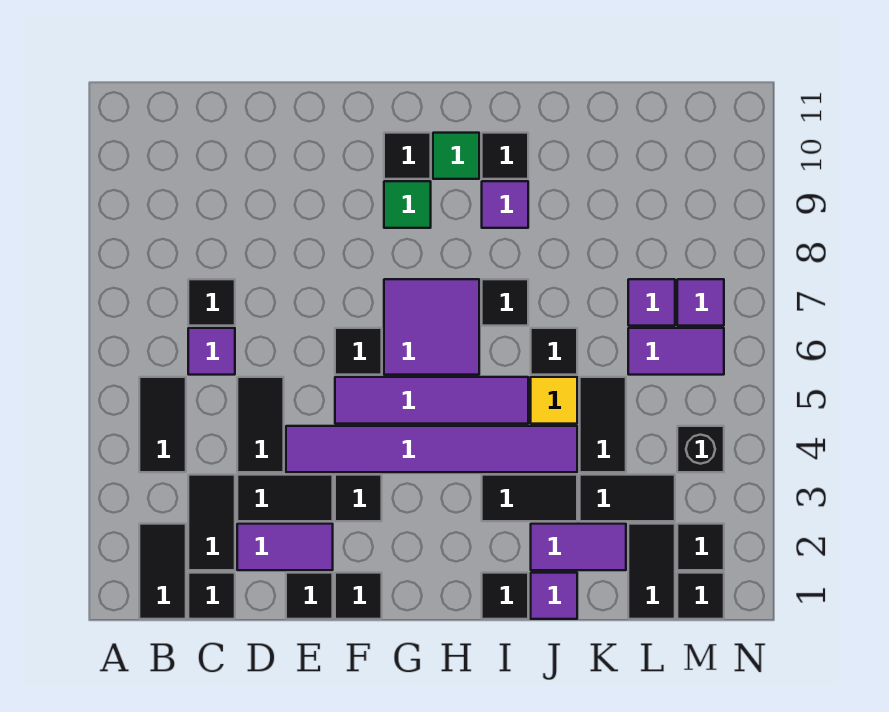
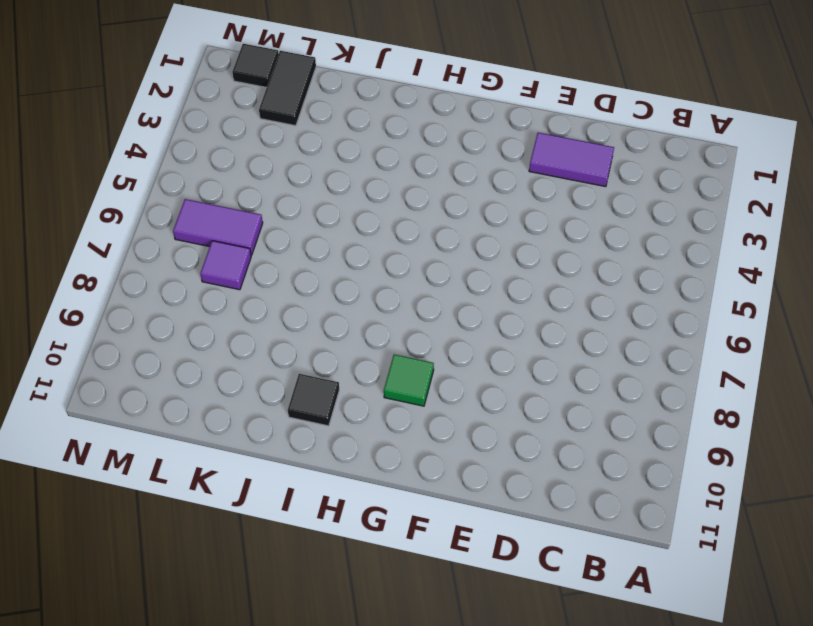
none -> black tile B1:B2 level 1
none -> black tile B4:B5 level 1
none -> black tile C1 level 1
none -> black tile C2:C3 level 1

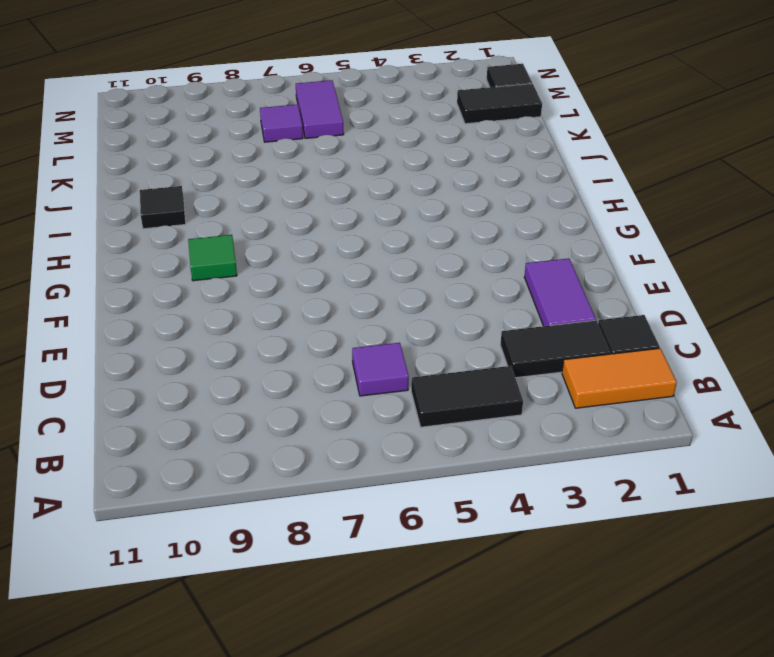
orange tile B1:B2 level 1 -> black tile B1:B2 level 1
none -> black tile C7 level 1
none -> black tile D3:E3 level 1
none -> black tile D4:D5 level 1
none -> black tile E1 level 1

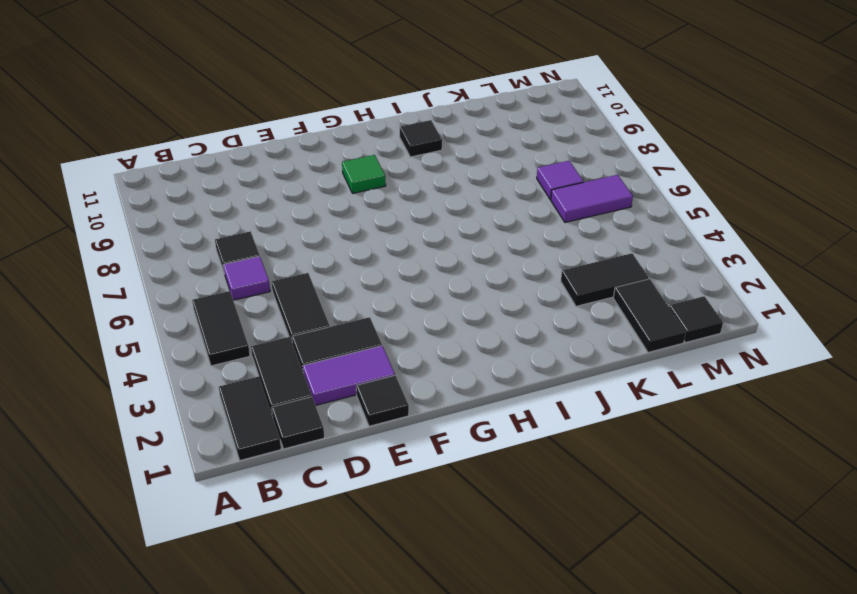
none -> purple tile E4:J4 level 1
none -> black tile F1 level 1
none -> black tile F3 level 1
none -> purple tile F5:I5 level 1

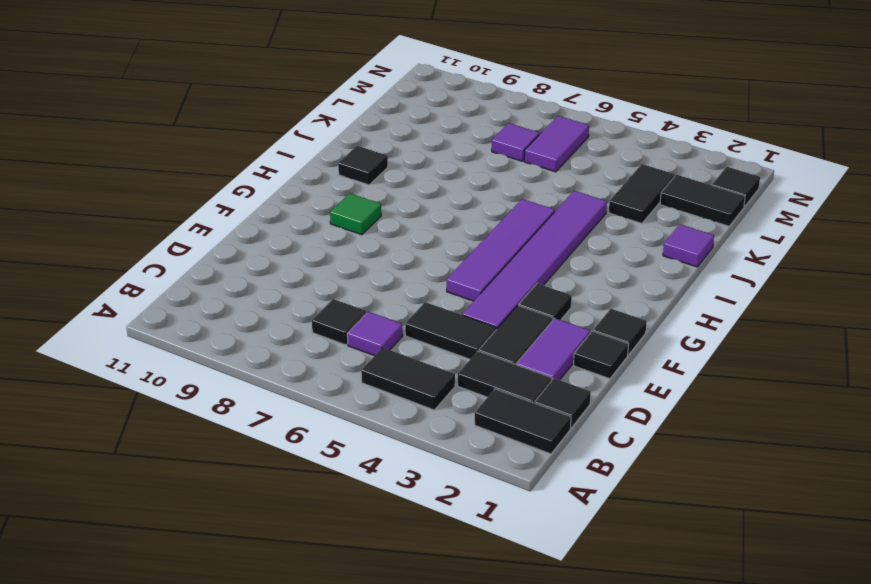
none -> black tile F6 level 1
none -> purple tile G6:H7 level 1
none -> black tile G10 level 1
none -> green tile H10 level 1

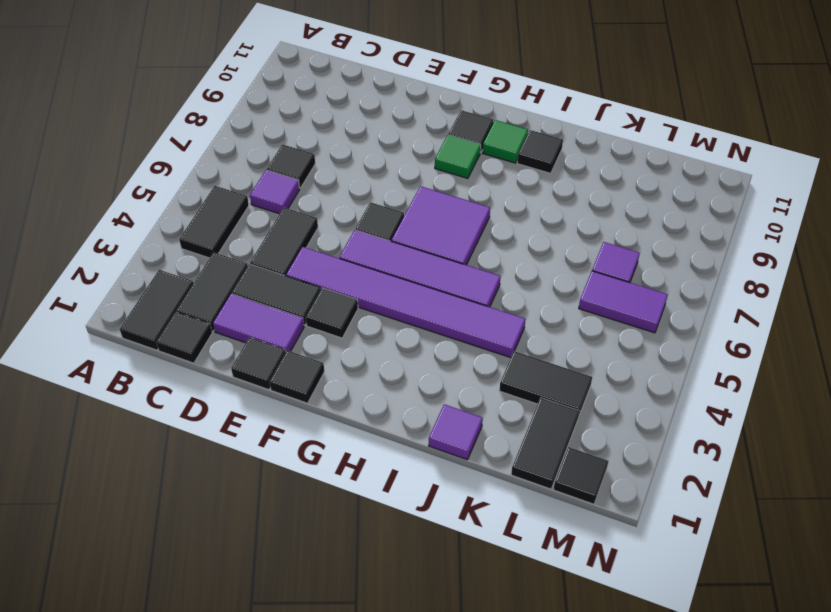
none -> black tile I1 level 1
none -> black tile I3:J3 level 1
none -> black tile I7 level 1
none -> purple tile I9 level 1

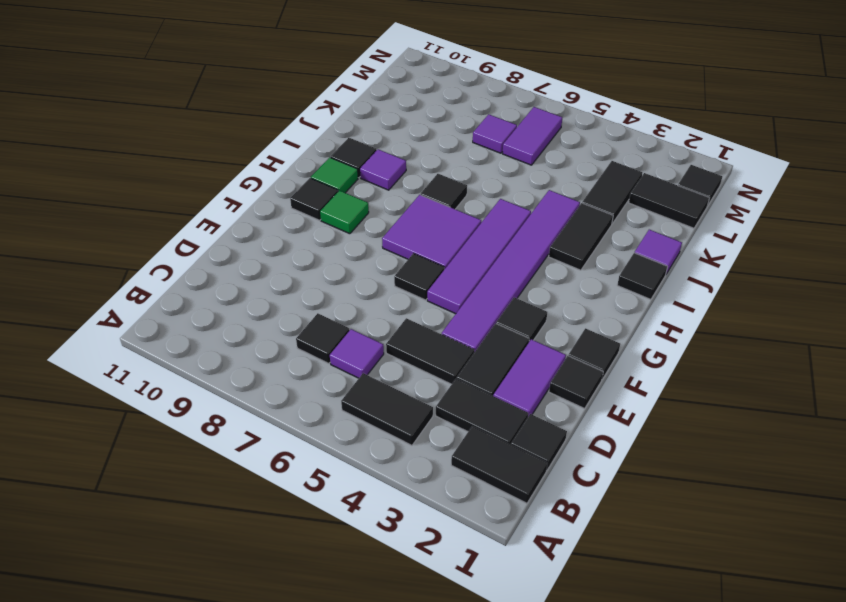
none -> purple tile J2:K2 level 1
none -> yellow tile J5 level 1
none -> black tile J6 level 1
none -> black tile K4:K5 level 1

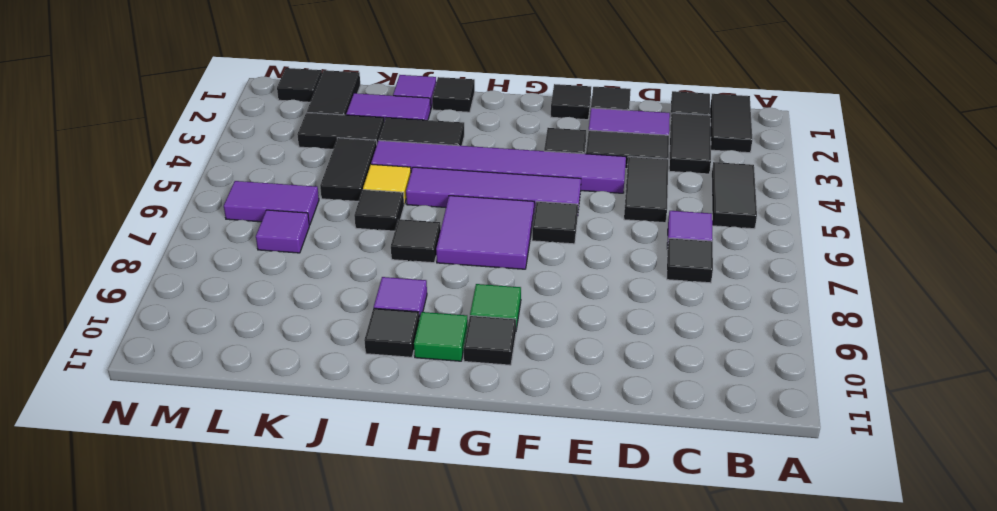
none -> black tile M2 level 1
none -> black brick M4 level 1
none -> purple tile M7 level 1

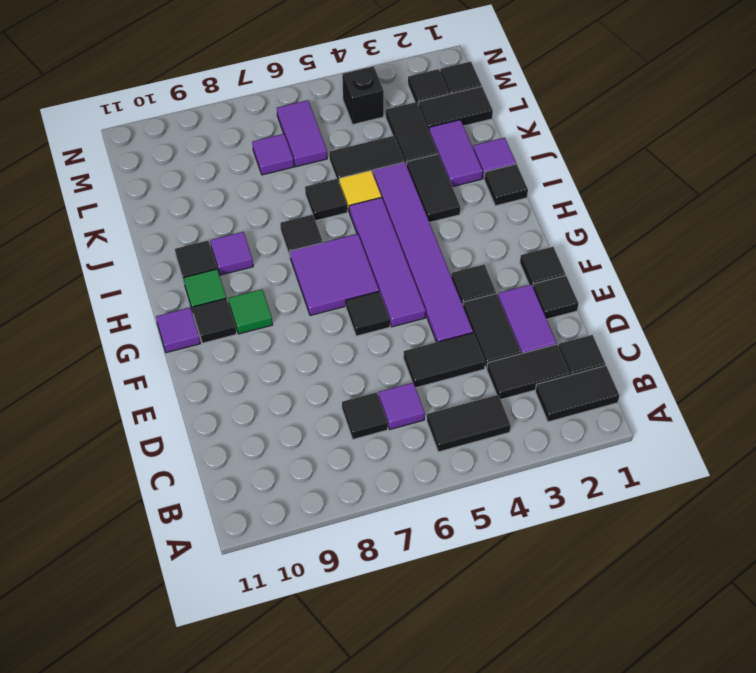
purple tile G11 level 1 -> purple tile M7 level 1

